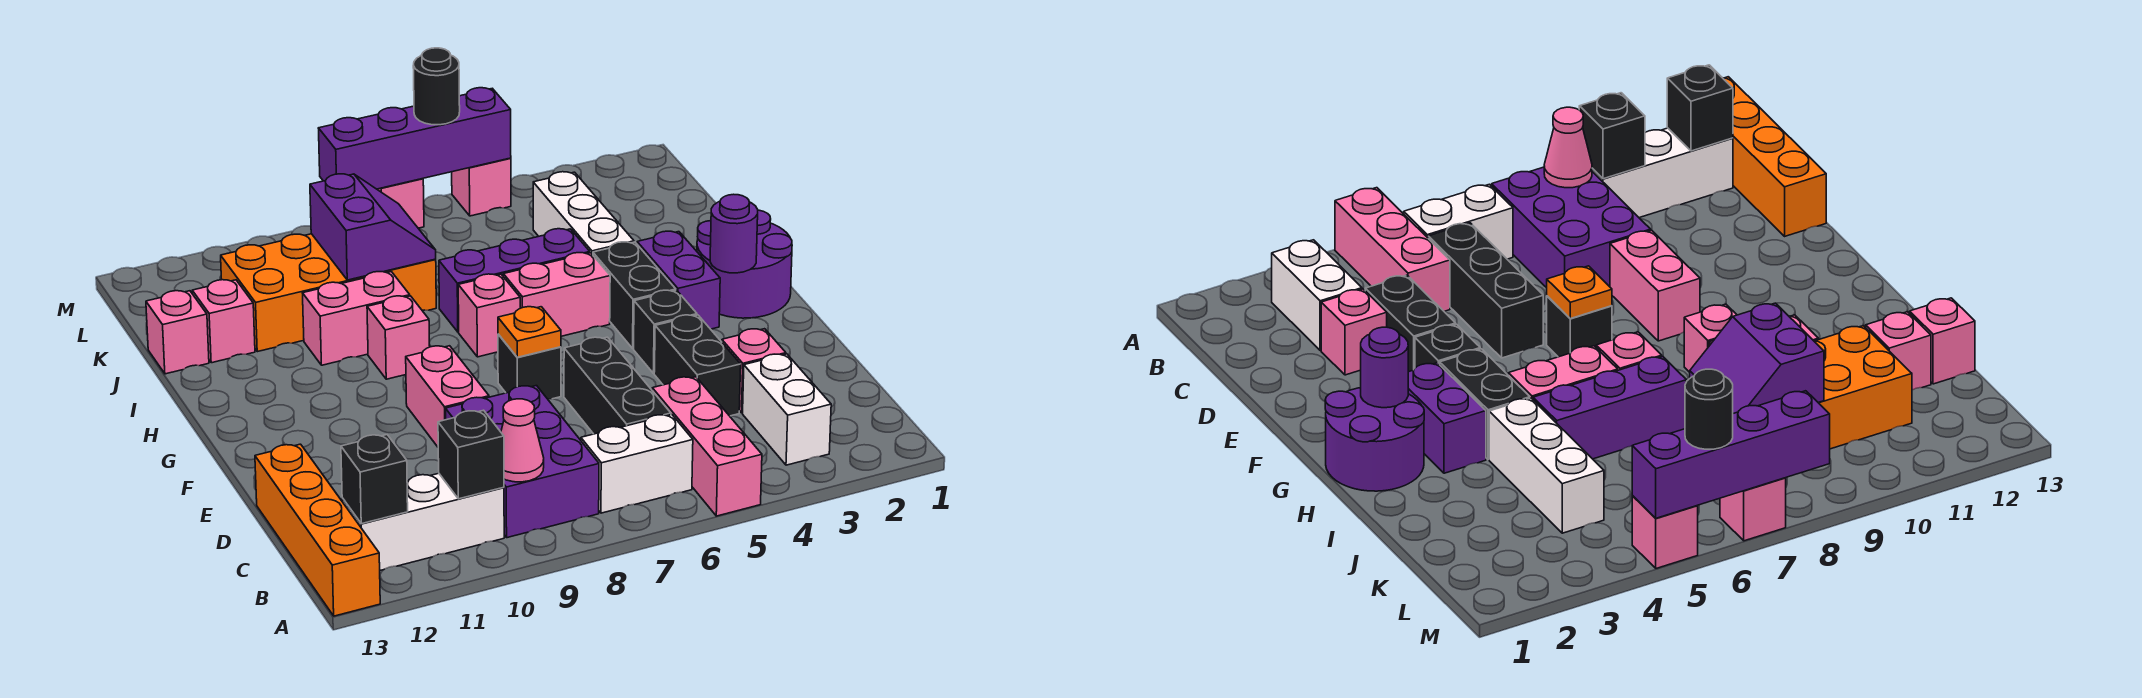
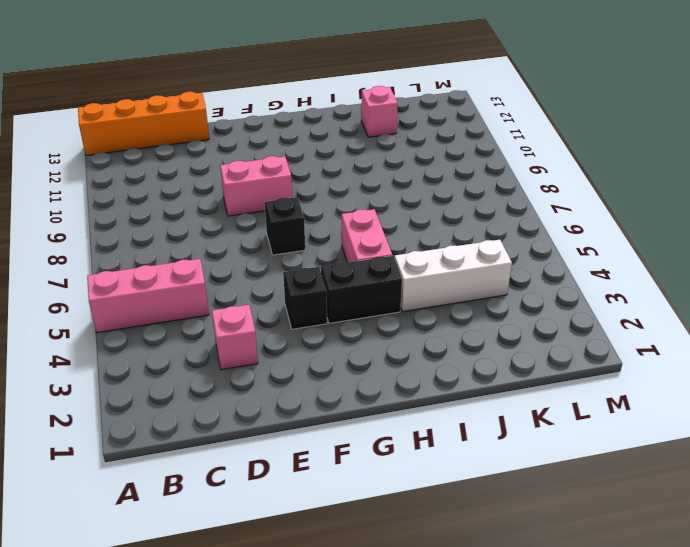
none -> white brick B3:C3 level 1
none -> white brick B6:B7 level 1
none -> purple brick B8:D9 level 1
none -> white brick B10:B12 level 1

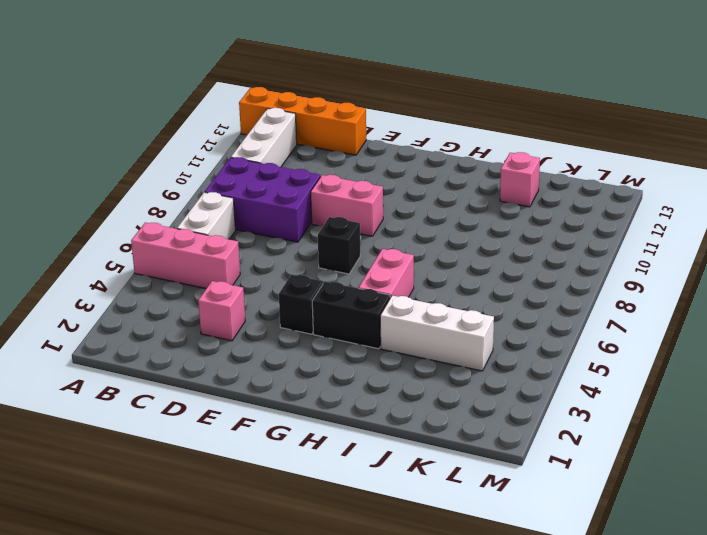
none -> white brick B3:C3 level 1
none -> black brick C6:E6 level 1
none -> black brick D4:E4 level 1
none -> purple round brick G1:H2 level 1

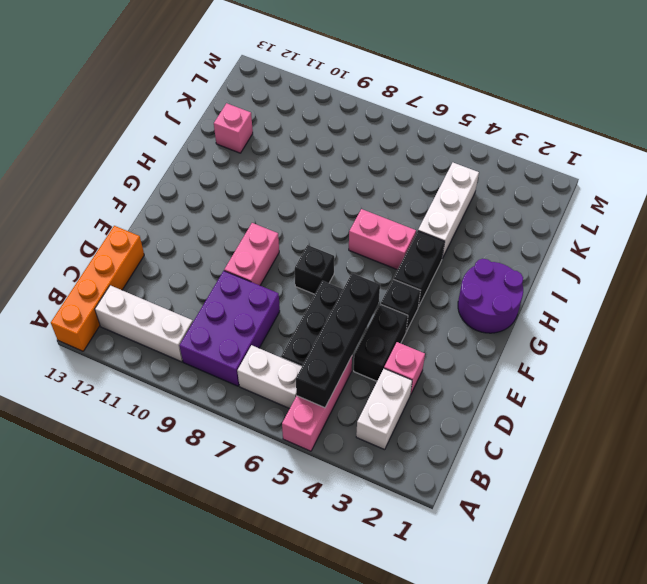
black brick B5:E5 level 2 -> none
none -> purple brick G3:H3 level 1
none -> pink brick H7 level 1
none -> pink brick H9 level 1
none -> purple brick I5:I7 level 1

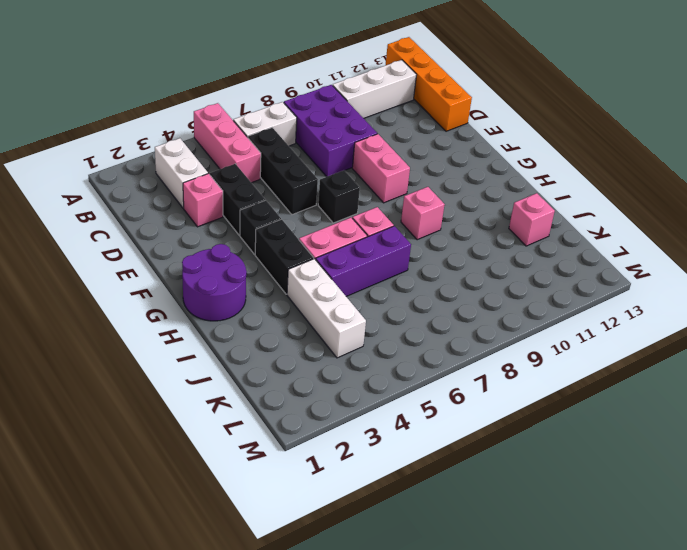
none -> purple brick G3:H3 level 1
none -> pink brick I9:I10 level 1
none -> orange brick J8:K11 level 1
none -> pink brick J13 level 1

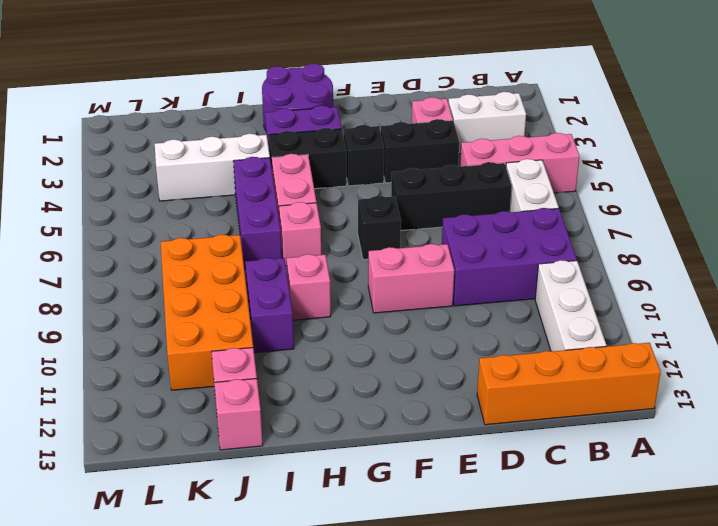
purple brick I9:I10 level 1 -> pink brick I9:I10 level 1
none -> pink brick M5 level 1
none -> pink brick M7 level 1
none -> pink cone B9 level 2
none -> black brick B10 level 2

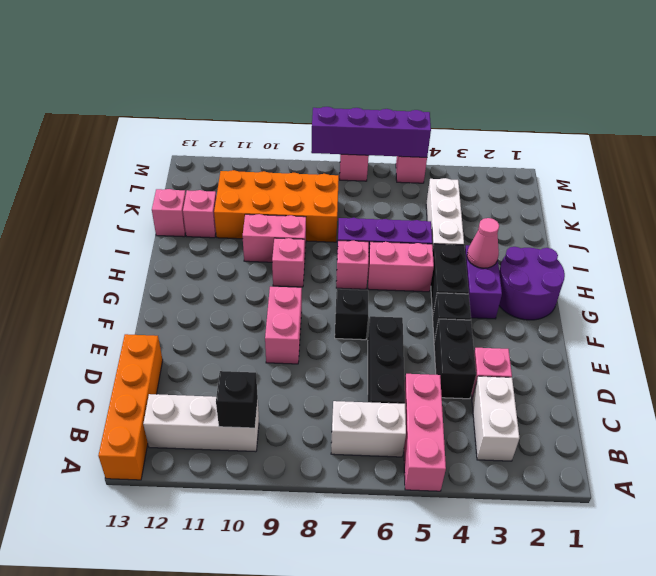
pink cone H3 level 2 -> pink cone B9 level 2
none -> purple brick B8:D9 level 1
none -> black brick B12 level 2
none -> orange plate F7 level 2
none -> purple round brick G2 level 2

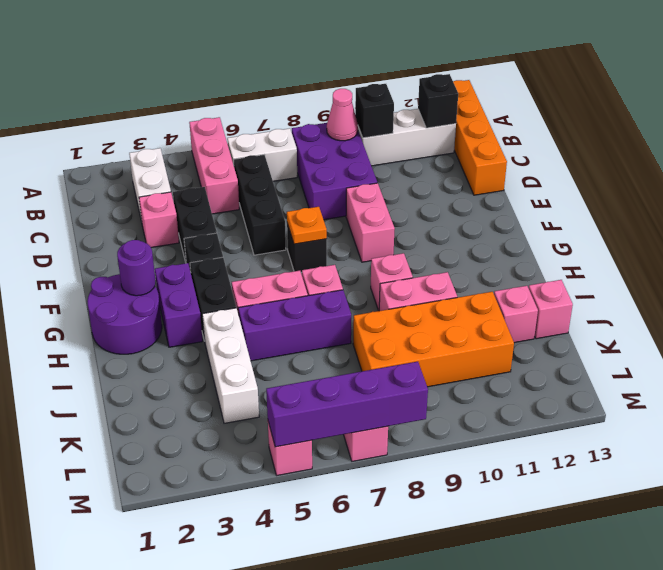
none -> purple slope J8:K9 level 2 top 9
none -> black round brick M6 level 3

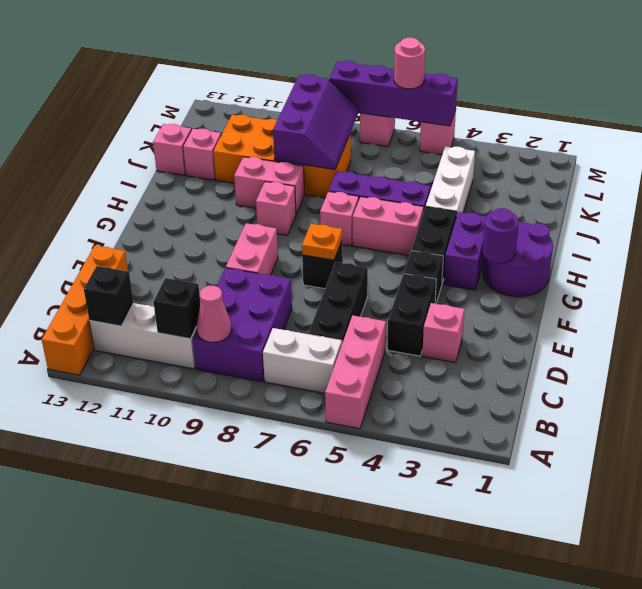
purple slope J8:L9 level 2 top 9 -> purple slope J8:K9 level 2 top 9
pink round brick M6 level 3 -> black round brick M6 level 3
none -> white brick B3:C3 level 1

